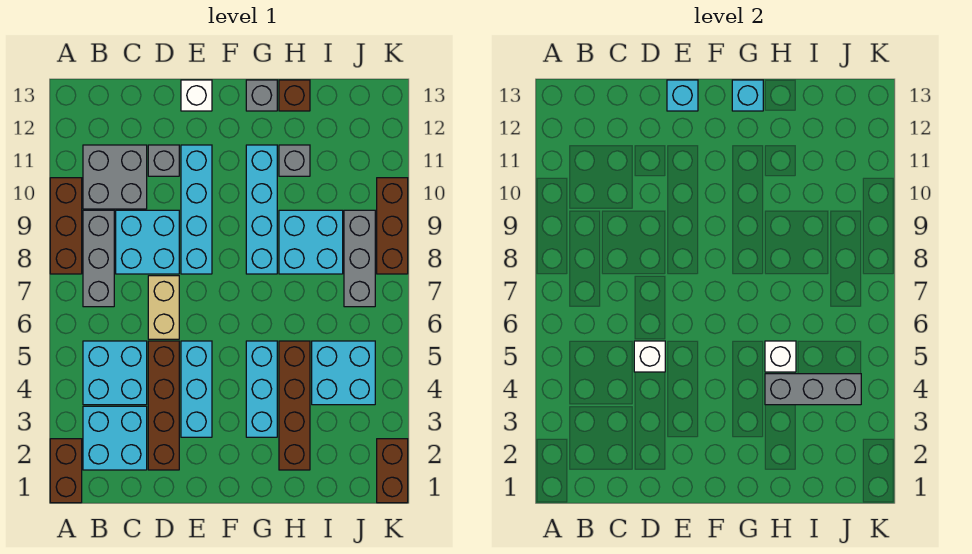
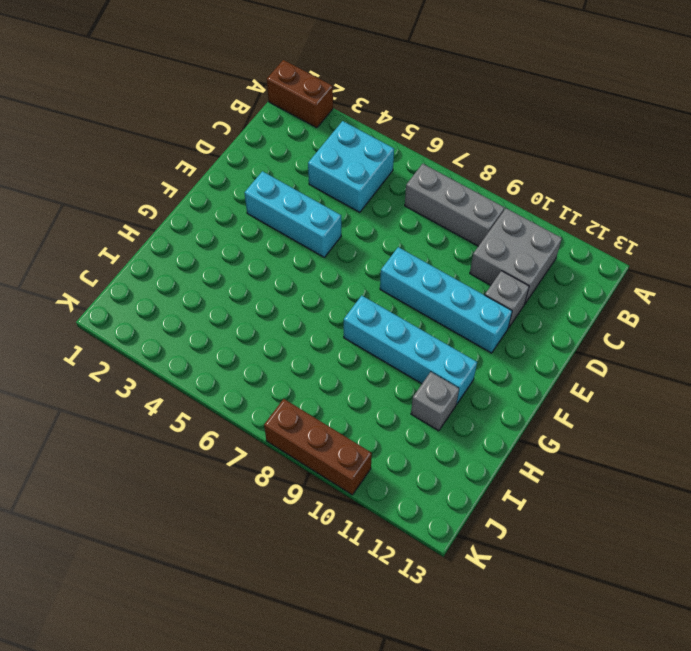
none -> brown brick A8:A10 level 1
none -> cyan brick B2:C3 level 1
none -> cyan brick C8:D9 level 1

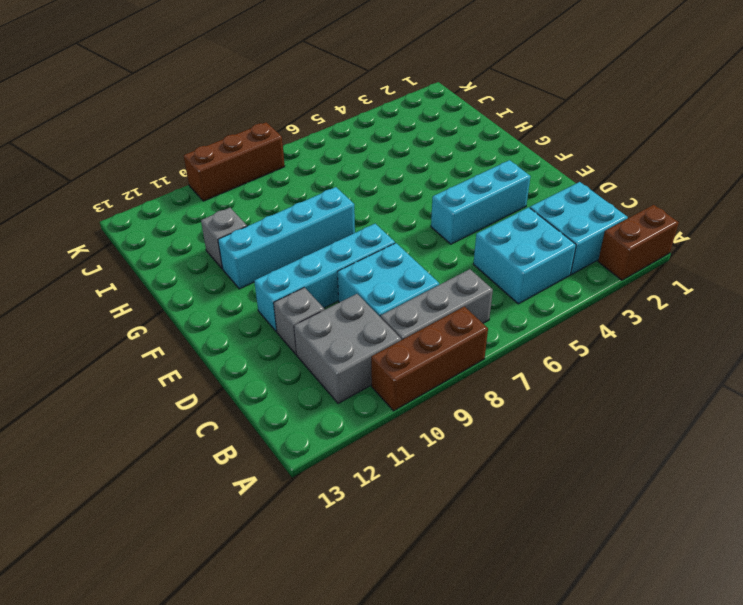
none -> brown brick D2:D5 level 1
none -> tan brick D6:D7 level 1
none -> white brick E13 level 1

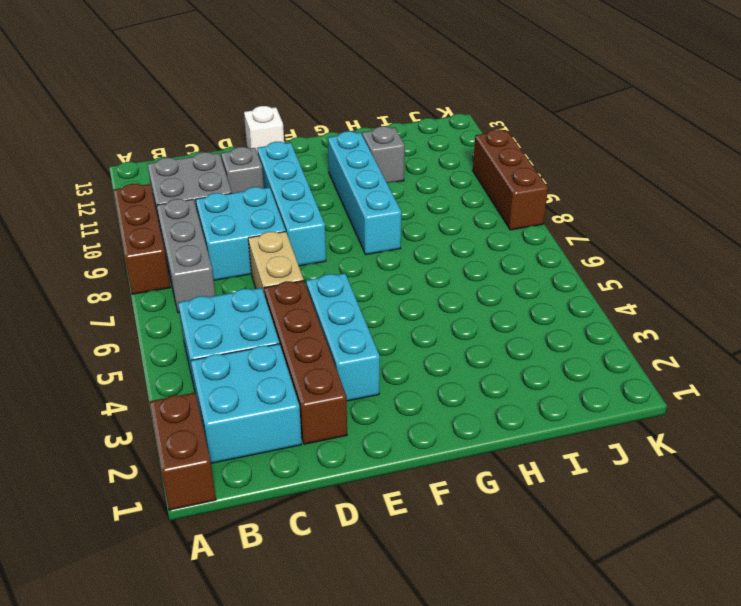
none -> cyan brick G3:G5 level 1
none -> grey brick G13 level 1
none -> brown brick H2:H5 level 1

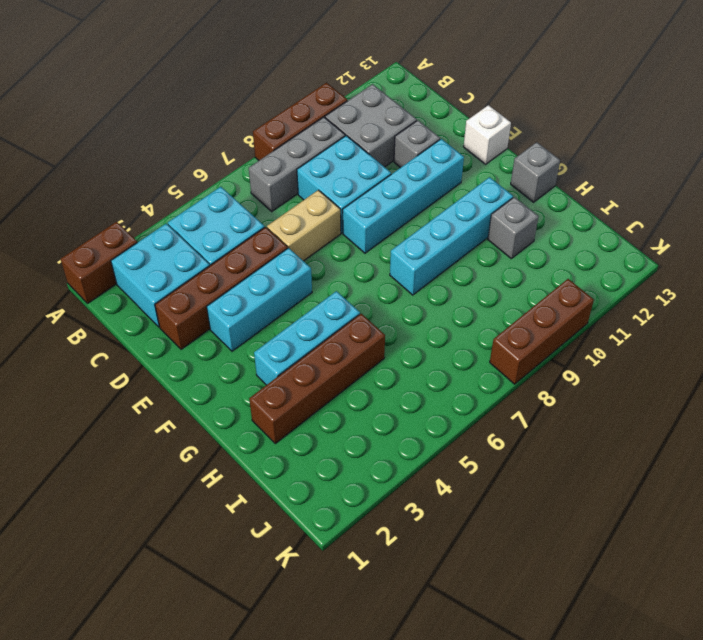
none -> cyan brick H8:I9 level 1
none -> brown brick H13 level 1
none -> cyan brick I4:J5 level 1

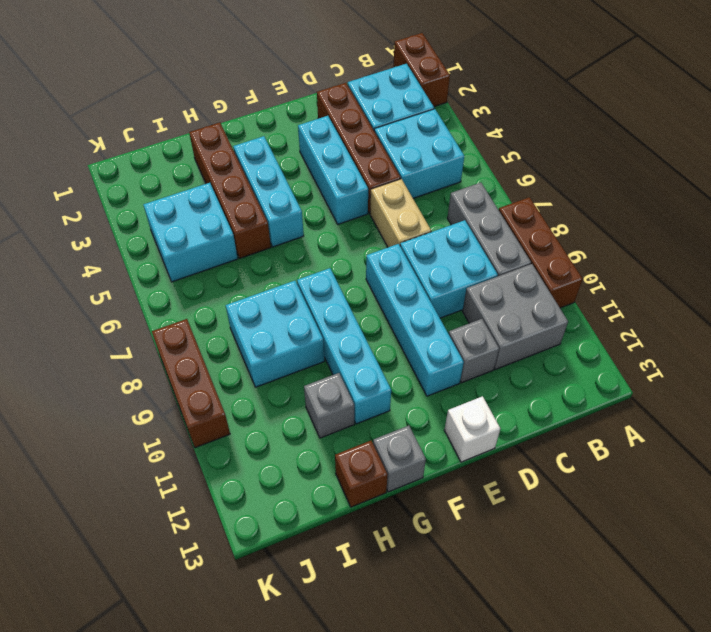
none -> grey brick J7:J9 level 1
none -> brown brick K1:K2 level 1
none -> white brick D5 level 2

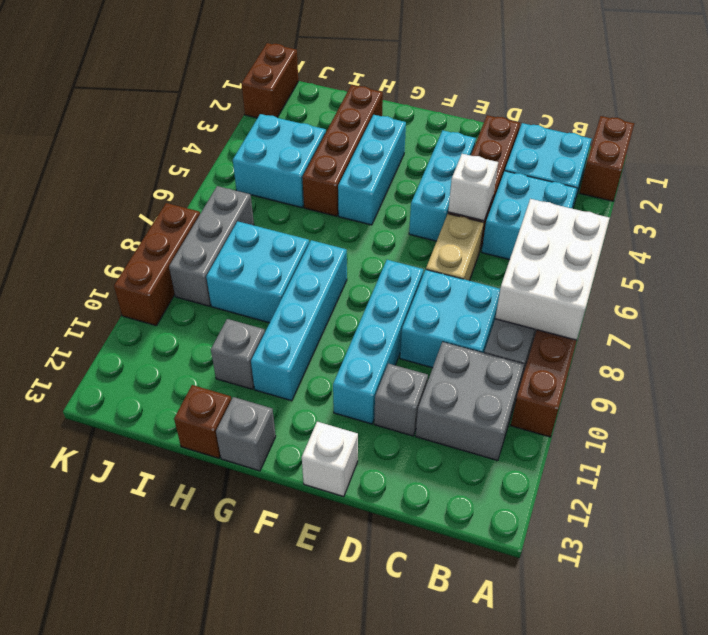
white brick A6:B8 level 2 -> none
none -> cyan brick E13 level 2
none -> cyan brick G13 level 2
none -> grey brick H4:J4 level 2

